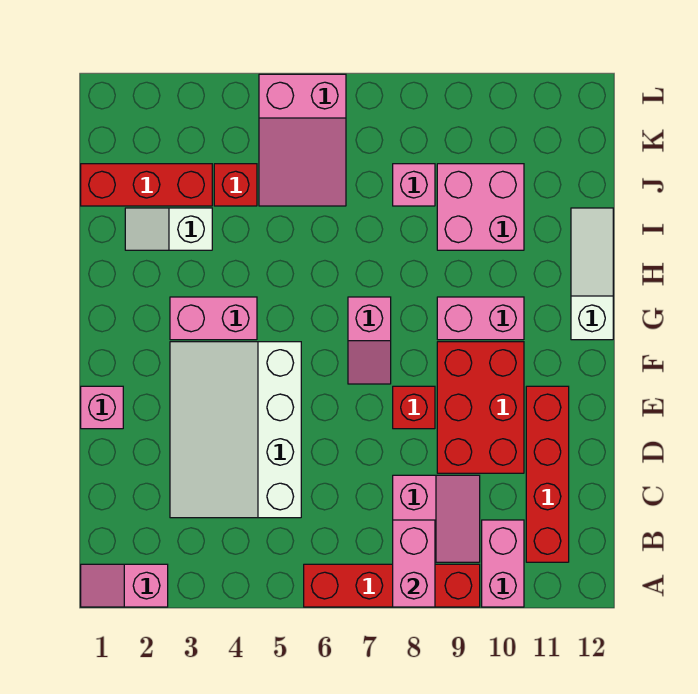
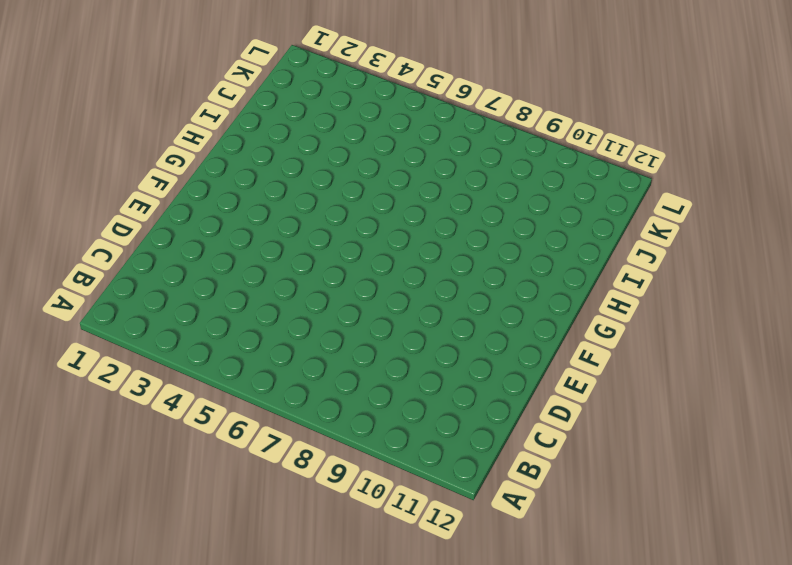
none -> pink slope A1:A2 level 1 top 2
none -> red brick A6:A9 level 1
none -> pink brick A10:B10 level 1

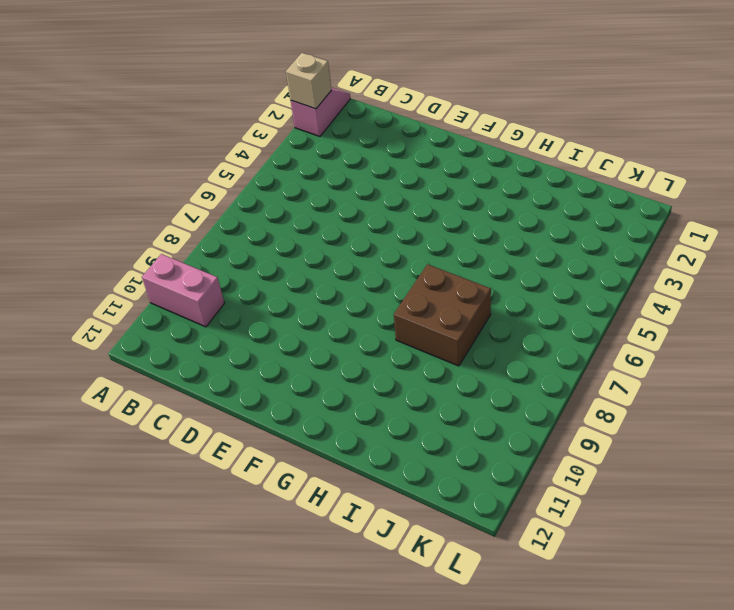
tan brick A2 level 2 -> none
brown brick H7:I8 level 1 -> none
none -> red brick A6:A9 level 1
none -> pink slope B8:C9 level 1 top 8
none -> red brick B11:E11 level 1

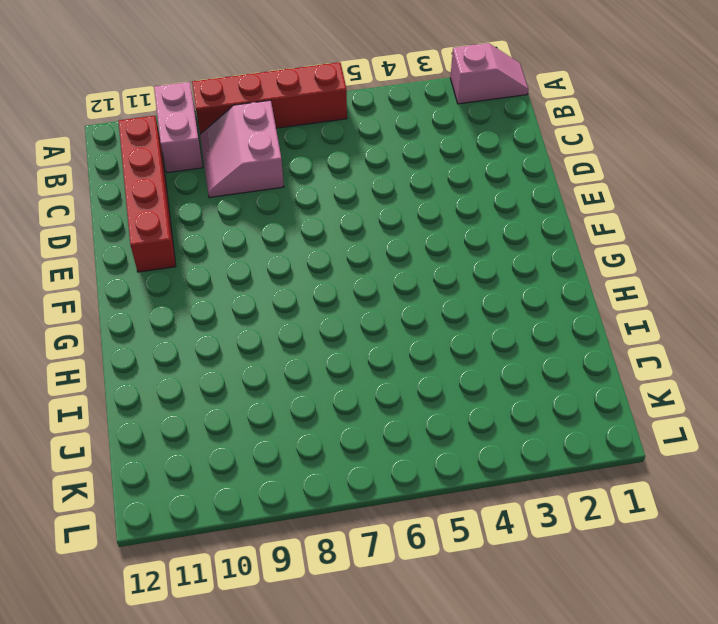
none -> white slope C3:F5 level 1 top 5
none -> red brick D9:F10 level 1
none -> pink brick E1 level 1

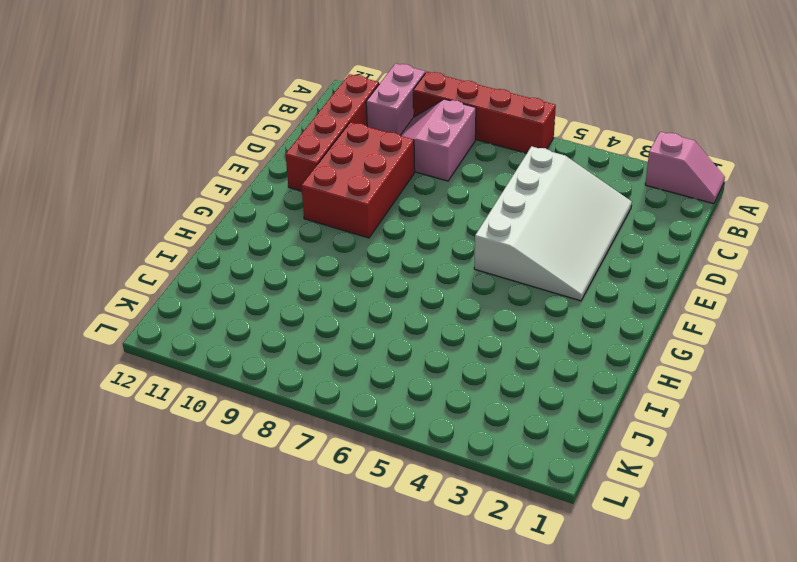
none -> pink brick E1 level 1
none -> red brick E8 level 1
none -> pink slope F7:G7 level 1 top G

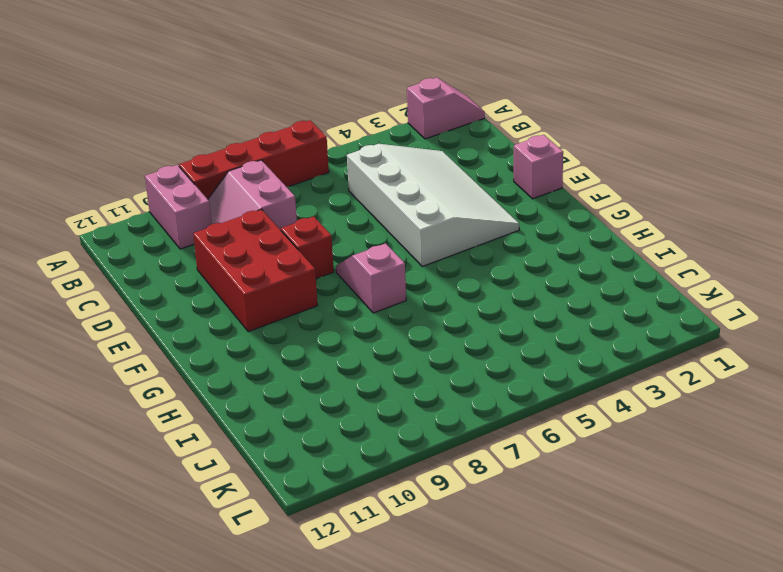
none -> red brick B11:E11 level 1
none -> pink brick G3:G4 level 1
none -> pink brick G9:G10 level 1

